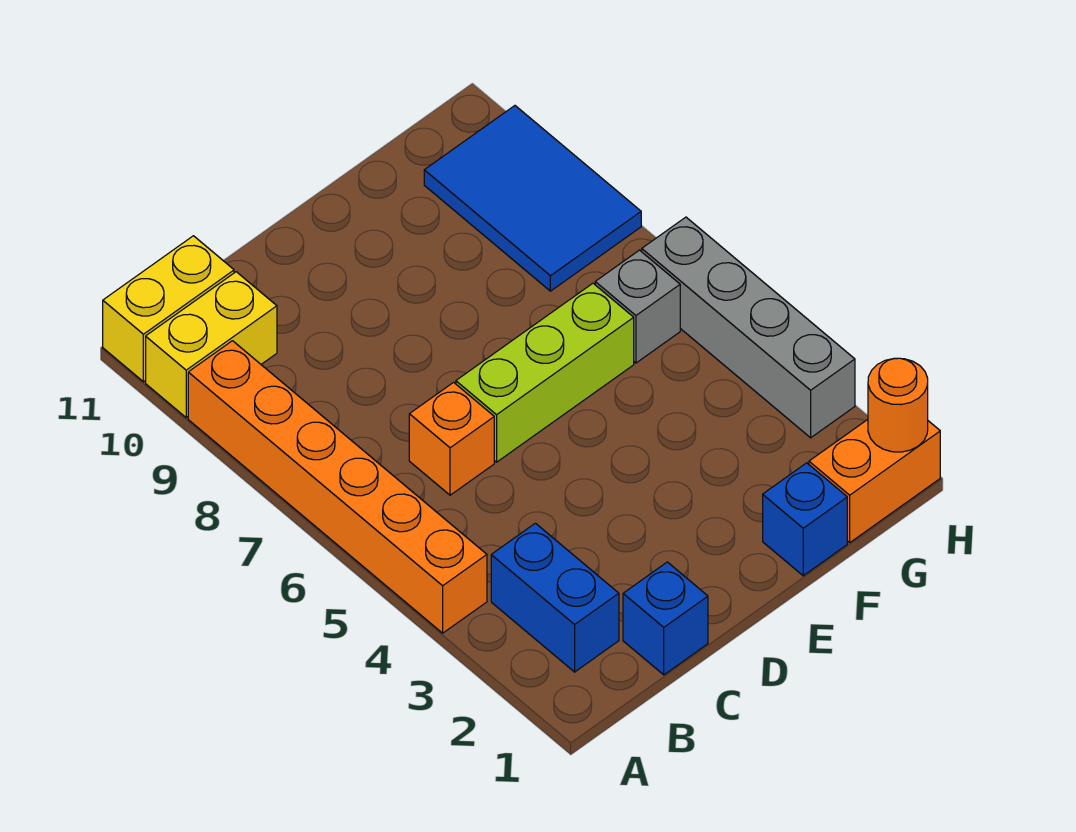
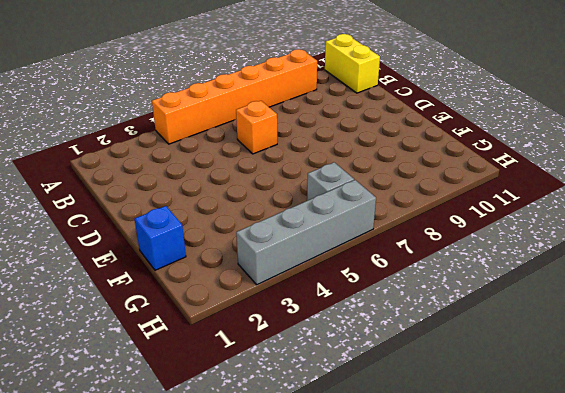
none -> yellow brick A10:B10 level 1
none -> blue brick B2:B3 level 1
none -> blue brick C1 level 1

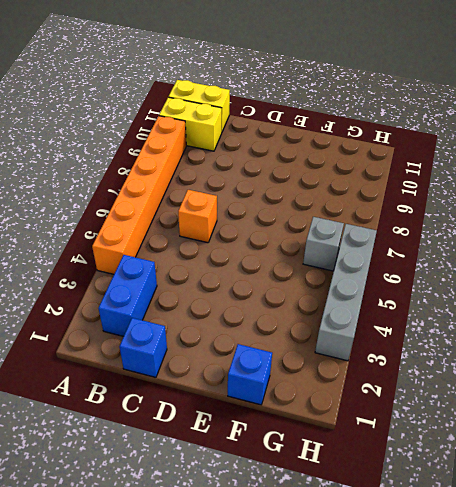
none -> lime brick D6:F6 level 1
none -> orange brick G1:H1 level 1
none -> blue tile G8:H10 level 1

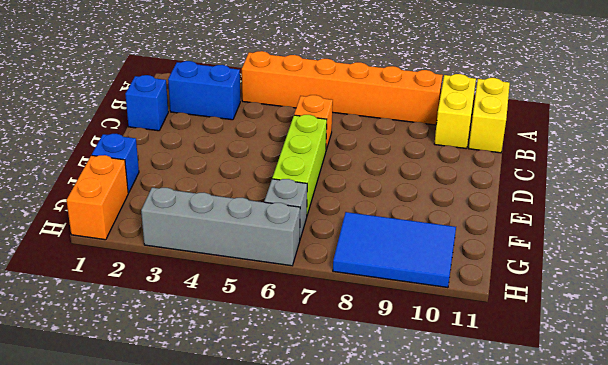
none -> orange round brick H1 level 2

